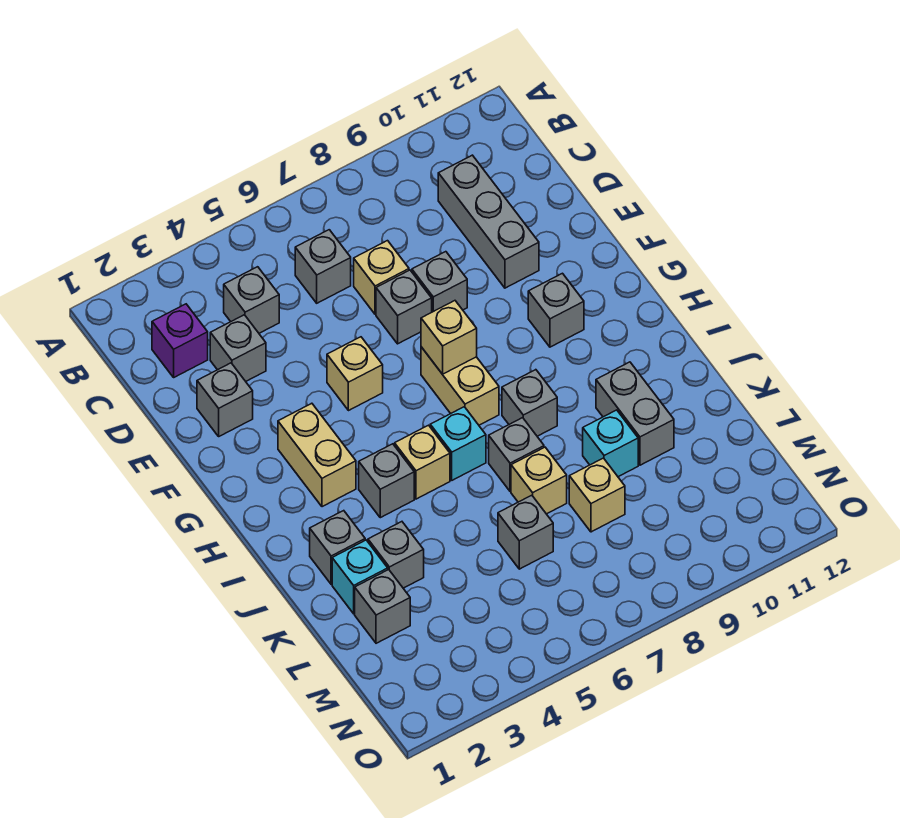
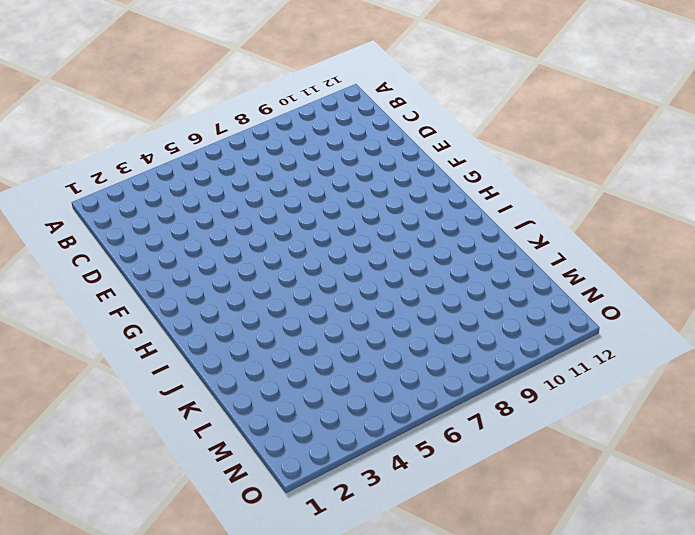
none -> purple brick C2 level 1
none -> grey brick C4 level 1
none -> grey brick C6 level 1

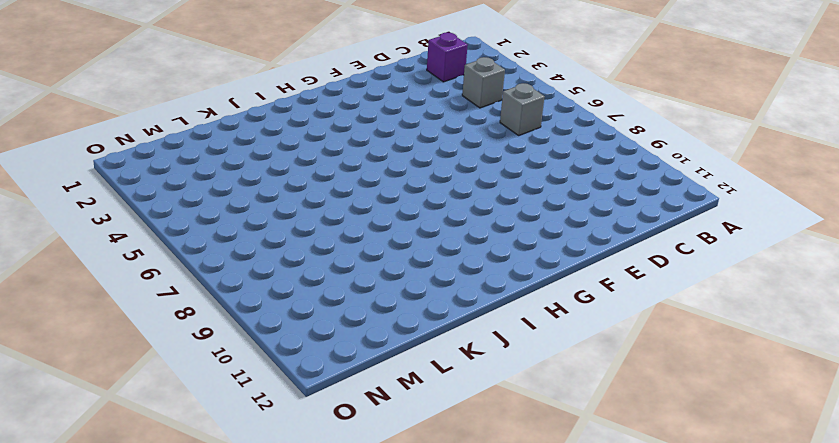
none -> grey brick C10:E10 level 1
none -> grey brick D3 level 1
none -> tan brick D7 level 1

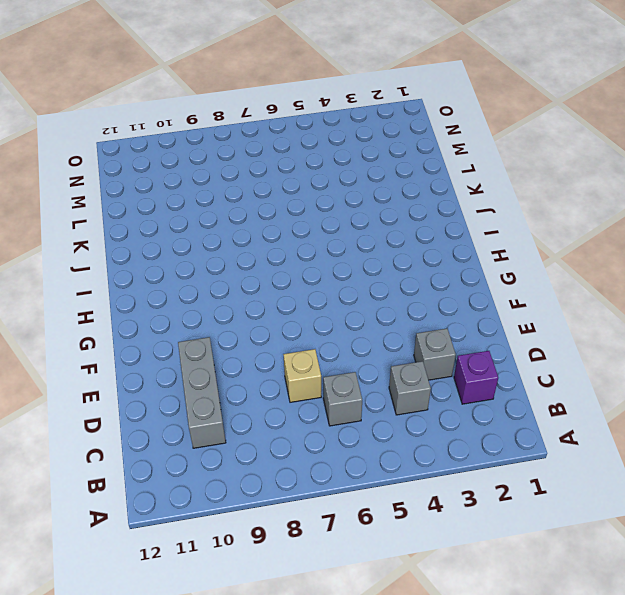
none -> grey brick E2 level 1
none -> grey brick E7 level 1
none -> grey brick E8 level 1

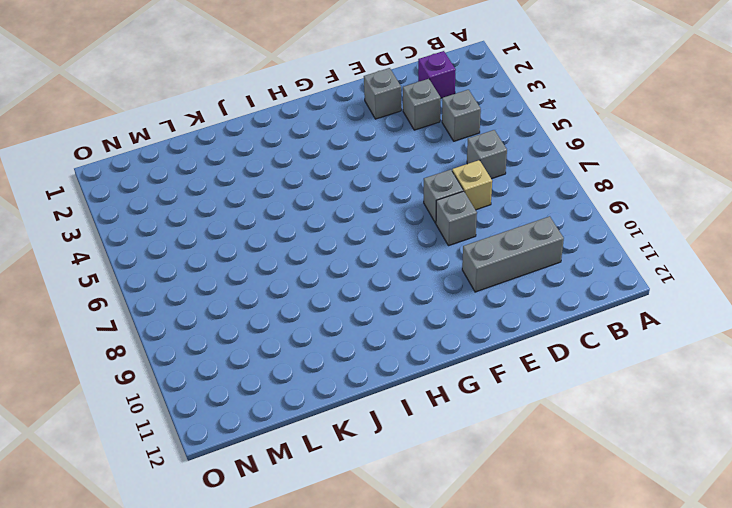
none -> tan brick F5 level 1
none -> tan brick G3:H3 level 1
none -> tan brick G7:H7 level 1

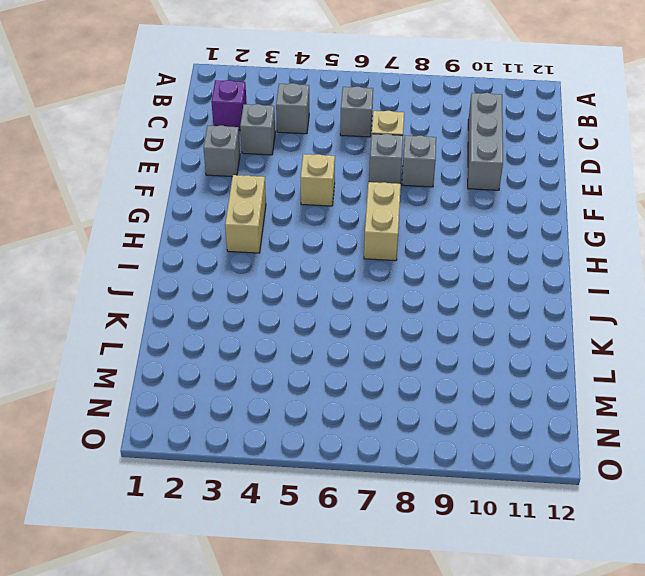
none -> grey brick G10 level 1
none -> grey brick I4 level 1
none -> tan brick I5 level 1

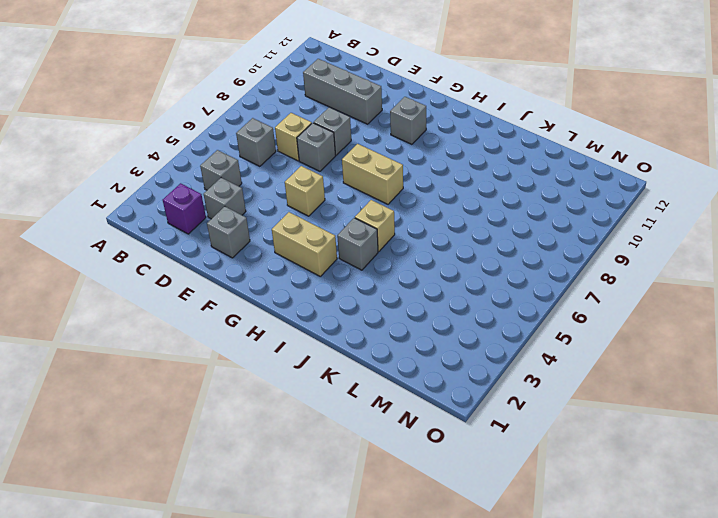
none -> cyan brick I6 level 1
none -> grey brick I8 level 1
none -> grey brick J2 level 1

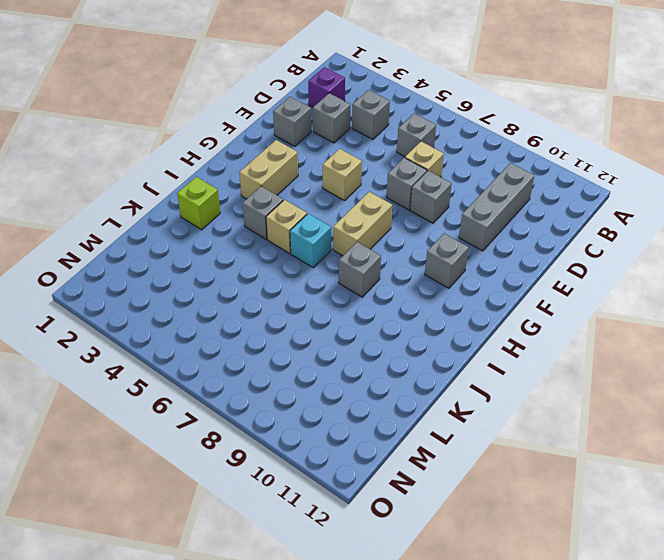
lime brick J2 level 1 -> grey brick J2 level 1
none -> grey brick J7 level 1
none -> grey brick J10:K10 level 1
none -> cyan brick K2 level 1

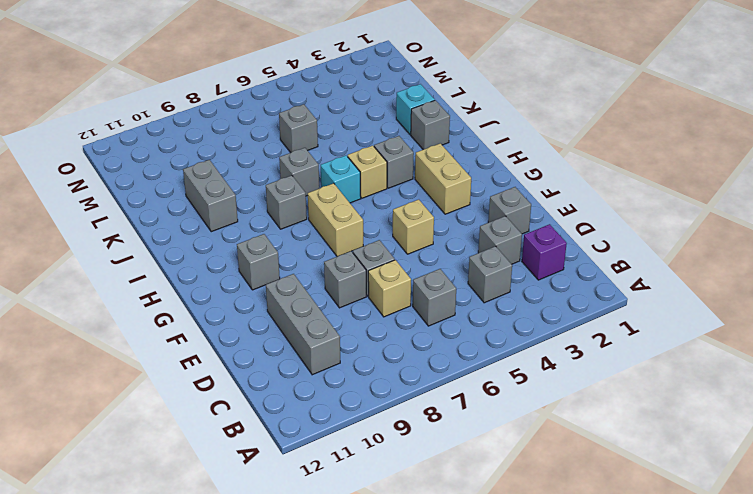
none -> grey brick K3 level 1
none -> tan brick K7 level 1
none -> cyan brick K9 level 1

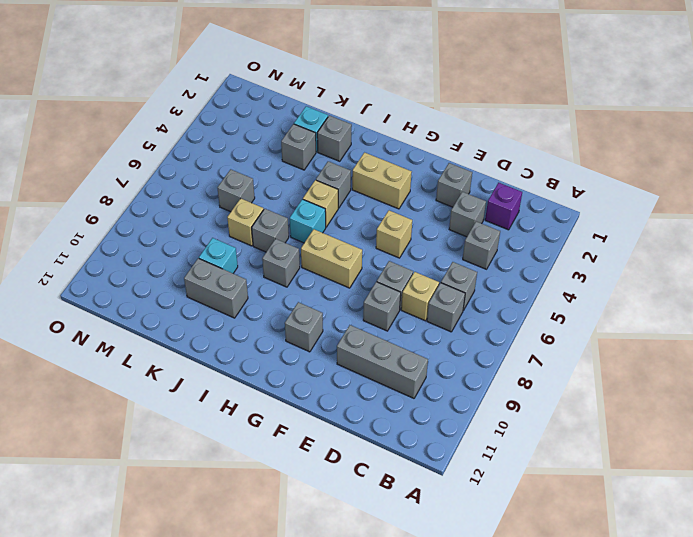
grey brick C7 level 1 -> grey brick L2 level 1
none -> tan brick L8 level 1
none -> tan brick G7 level 2

